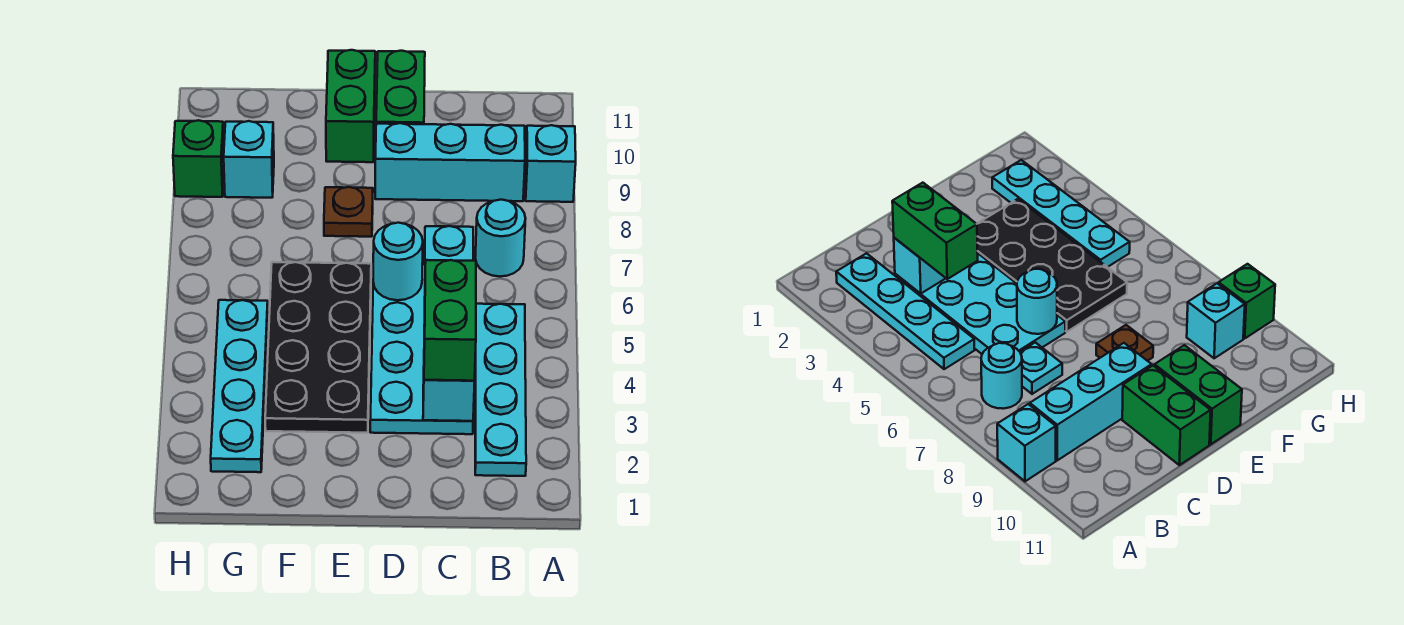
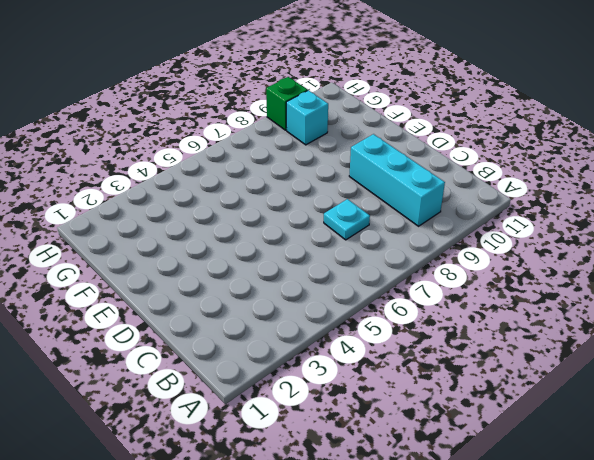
none -> cyan brick A9 level 1
none -> cyan plate B2:B5 level 1
none -> cyan round brick B7 level 1

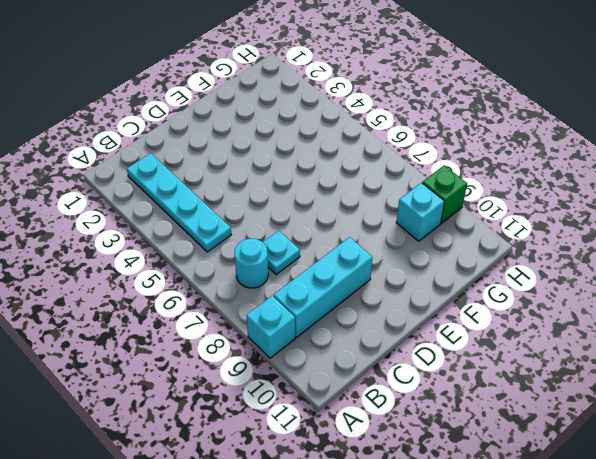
none -> cyan plate C3:D6 level 1
none -> green brick D10:D11 level 1
none -> black plate E3:F6 level 1

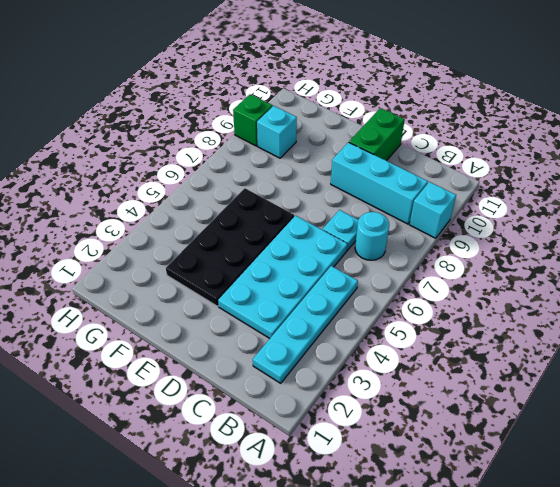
none -> brown plate E8 level 1
none -> green brick E10:E11 level 1
none -> cyan plate G2:G5 level 1

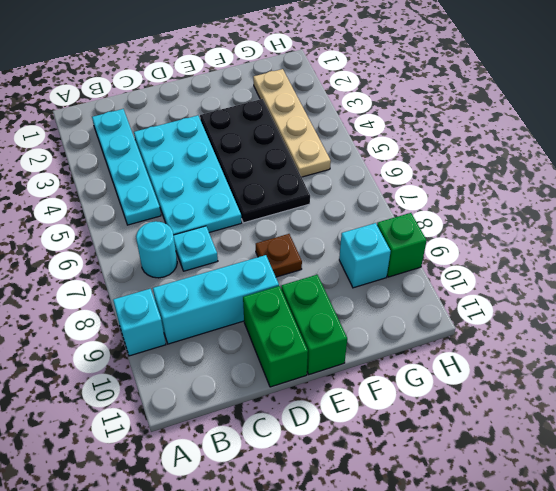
tan plate G2:G5 level 1 -> cyan plate G2:G5 level 1
none -> cyan brick C3 level 2
none -> cyan round brick D6 level 2
none -> green brick C3:C4 level 3

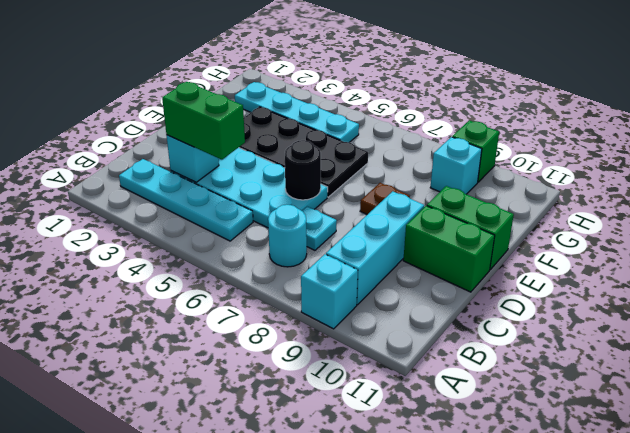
black round brick D6 level 2 -> cyan round brick D6 level 2

